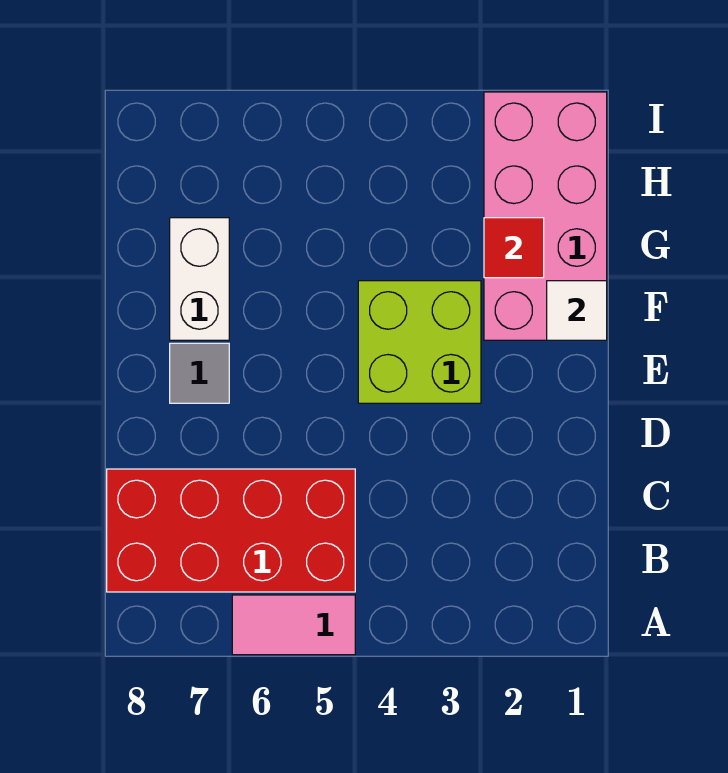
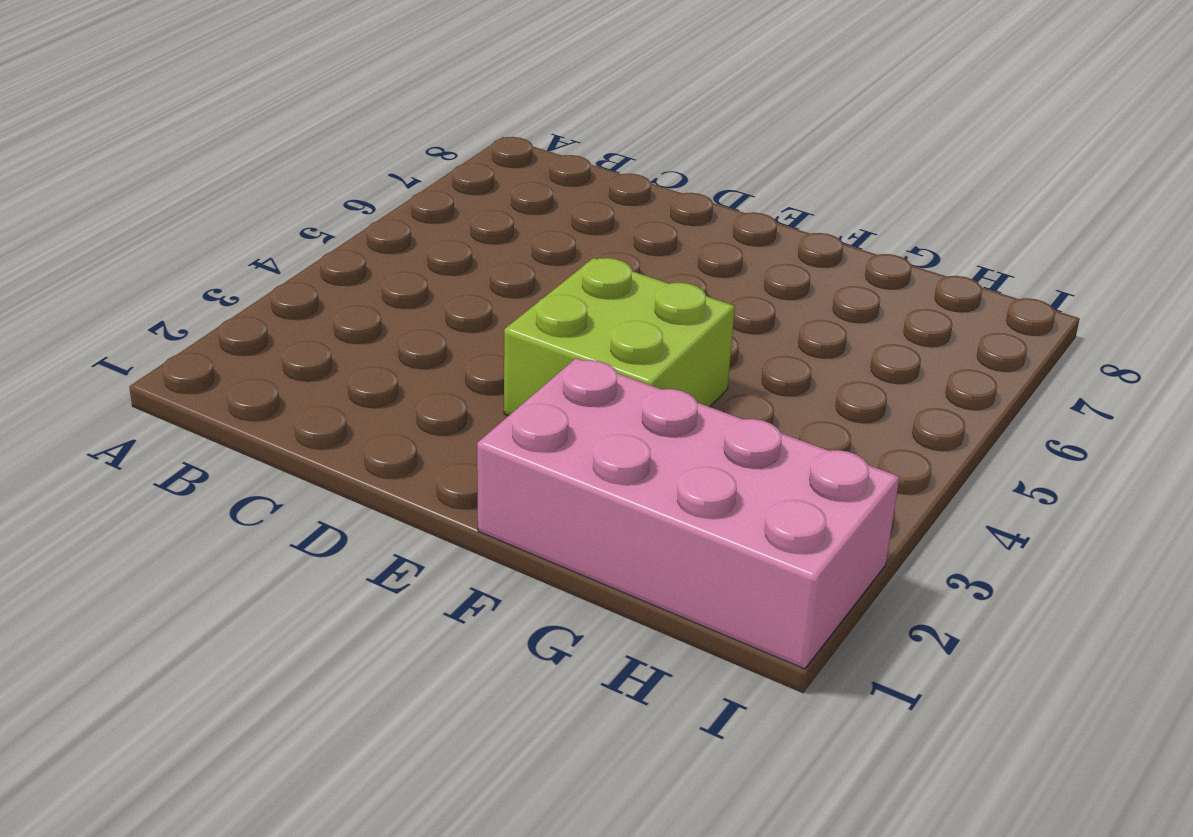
none -> pink tile A5:A6 level 1
none -> red brick B5:C8 level 1

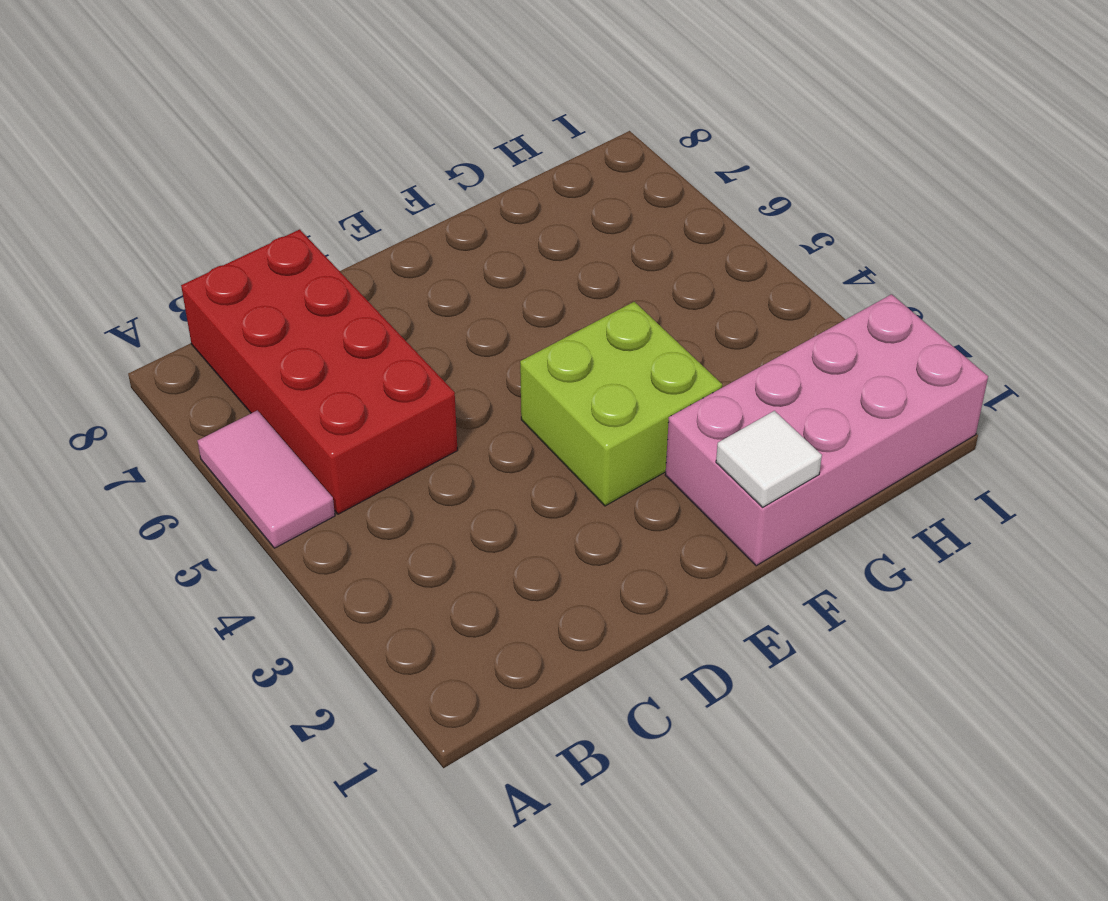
none -> grey tile E7 level 1
none -> white brick F7:G7 level 1

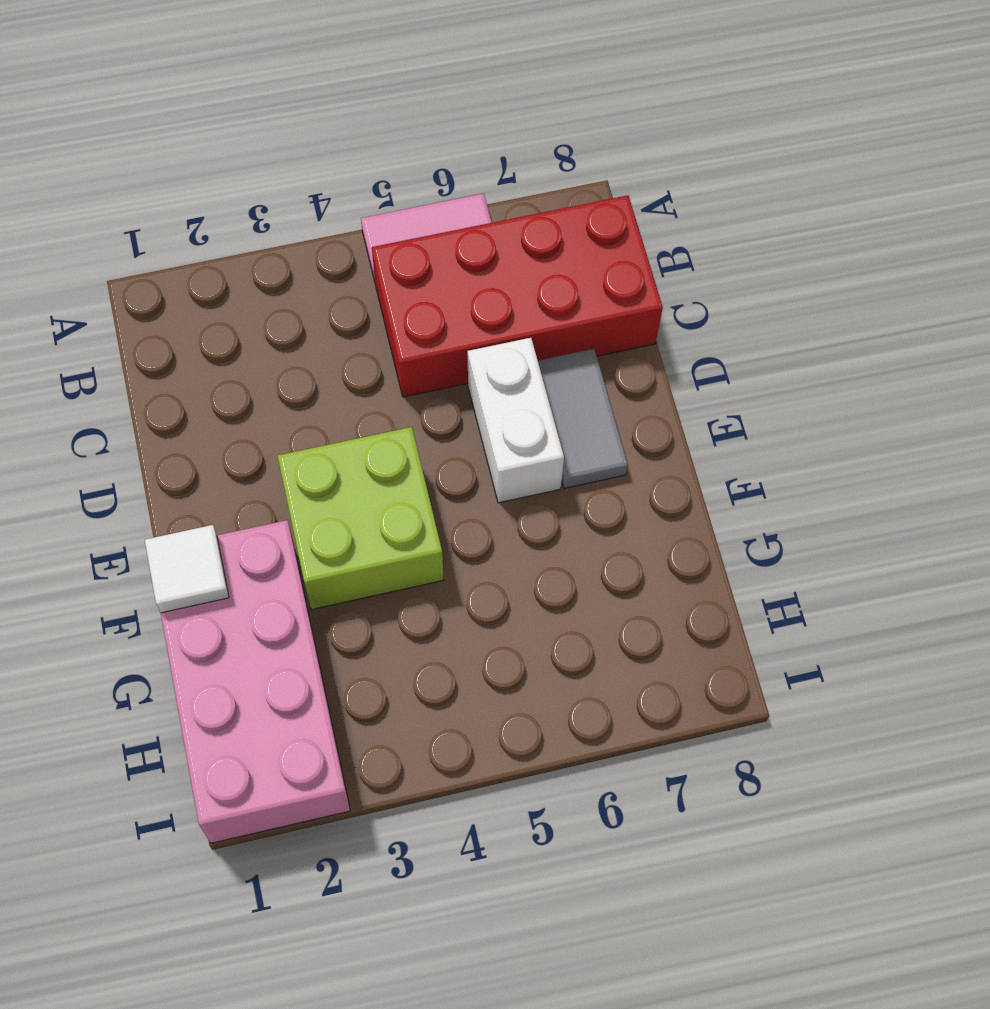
white brick D6:E6 level 1 -> white brick F7:G7 level 1
grey tile D7:E7 level 1 -> grey tile E7 level 1
none -> red tile G2 level 2

